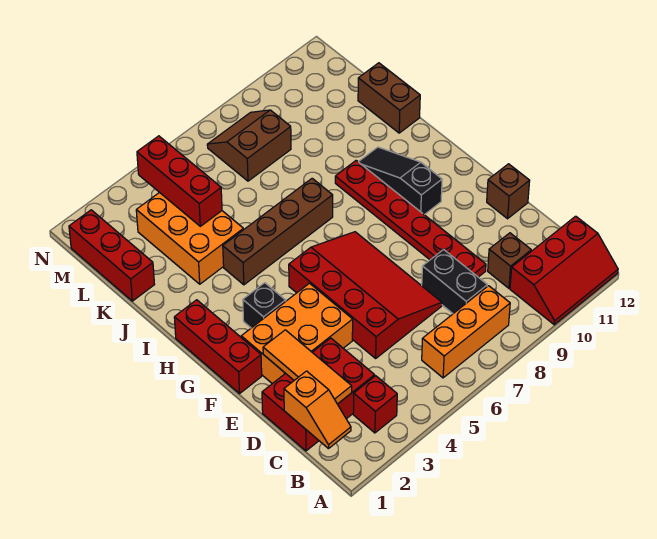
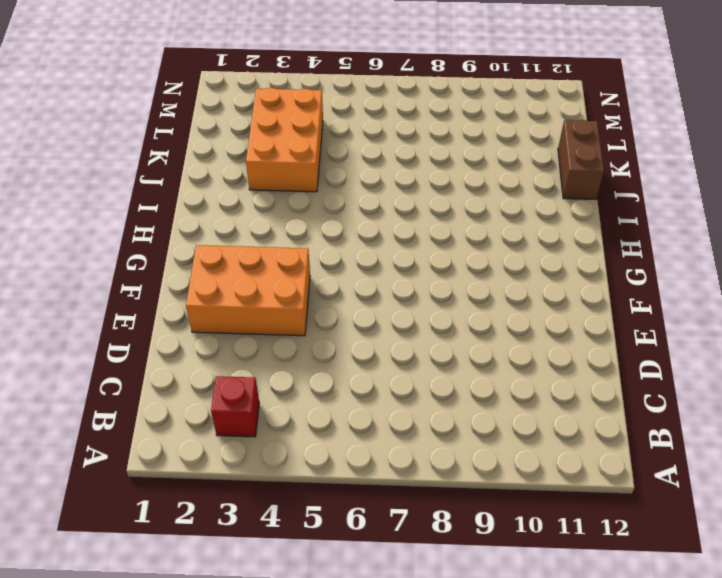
none -> red slope A10:B12 level 1 top B
none -> orange brick B6:B8 level 1
none -> red brick C1:D3 level 1

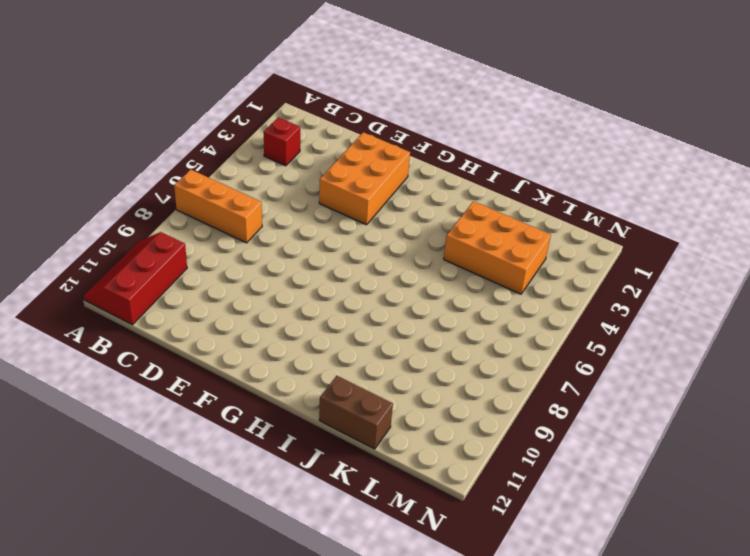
orange brick A7:C7 level 1 -> orange brick B6:B8 level 1
none -> red brick C1:D3 level 1
none -> black brick C8:D8 level 1
none -> brown brick C10 level 1

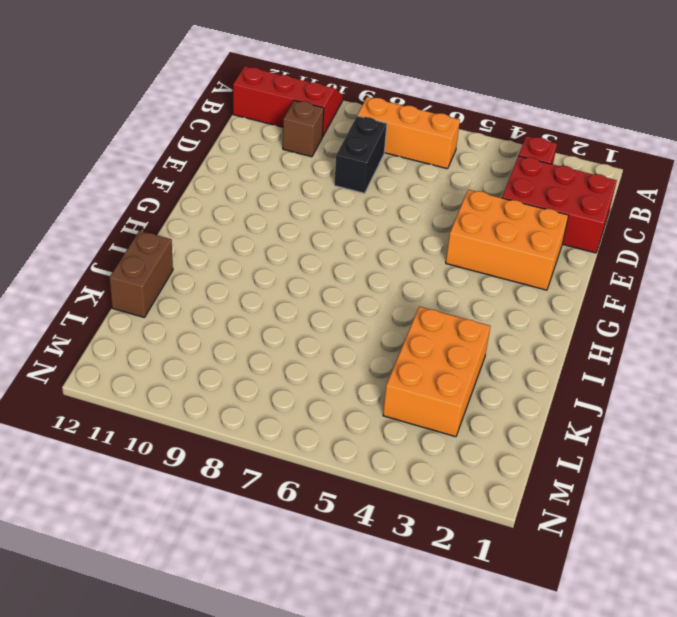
none -> red slope D5:G7 level 1 top 5
none -> red plate D9:I9 level 1
none -> brown brick E12 level 1

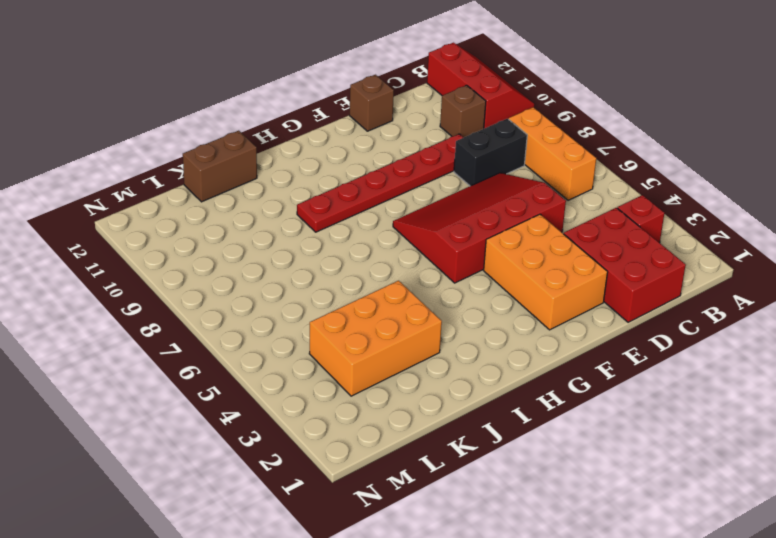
none -> red brick F1:H1 level 1
none -> black brick G3 level 1
none -> black slope G10:I10 level 1 top G

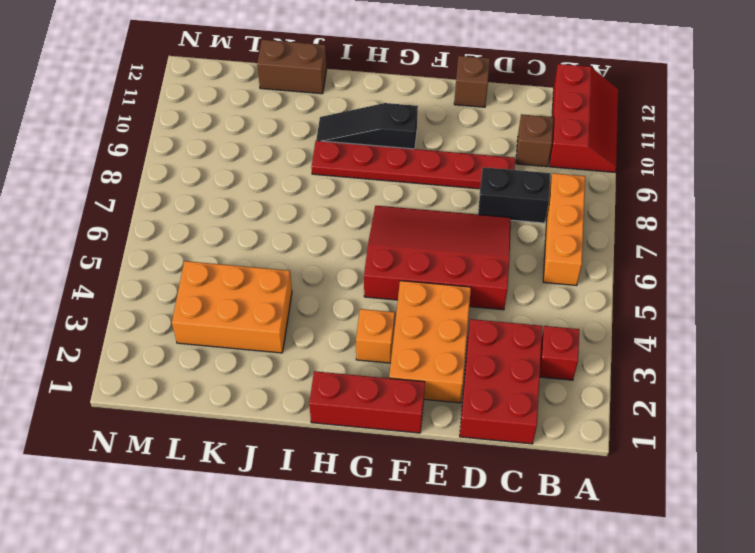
orange brick G3 level 1 -> black brick G3 level 1
none -> brown brick I4:I7 level 1
none -> red brick K1:M1 level 1
none -> brown slope L7:M8 level 1 top L

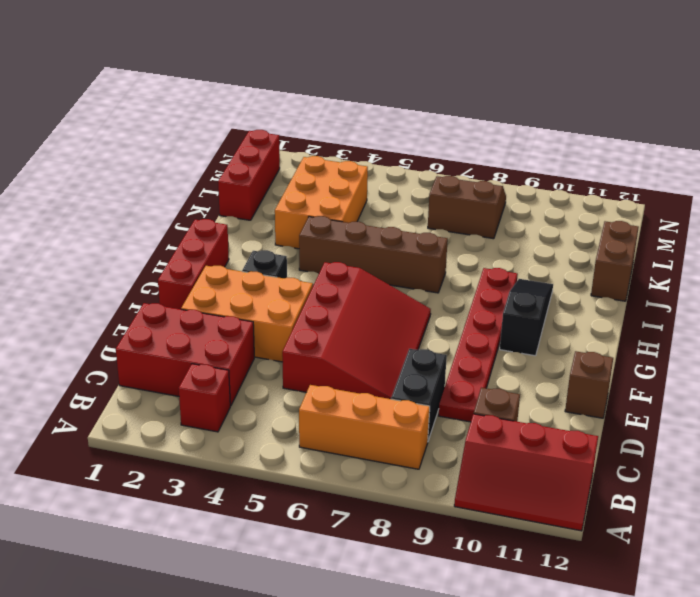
none -> orange slope B1:C1 level 2 top C
none -> orange tile C2:E2 level 2
none -> red brick K4:M4 level 2

